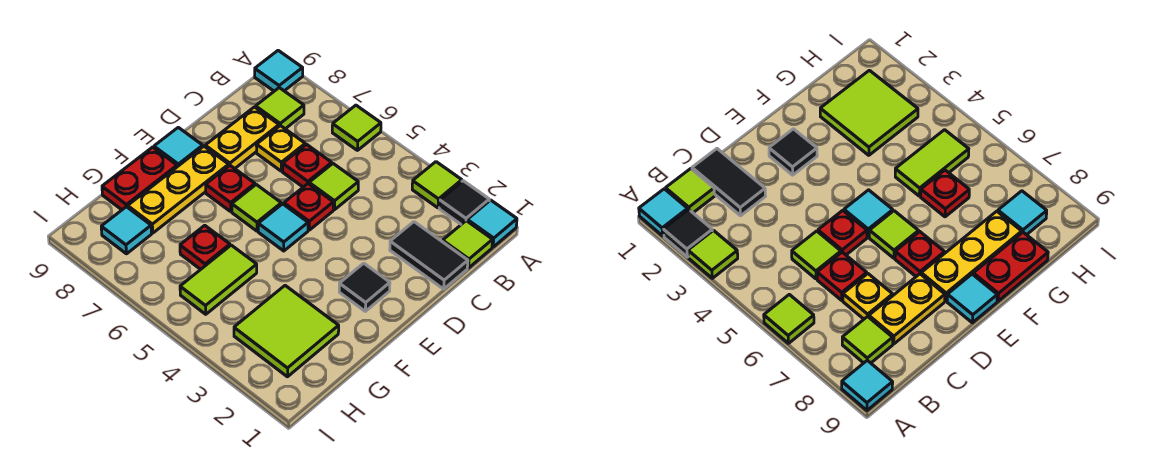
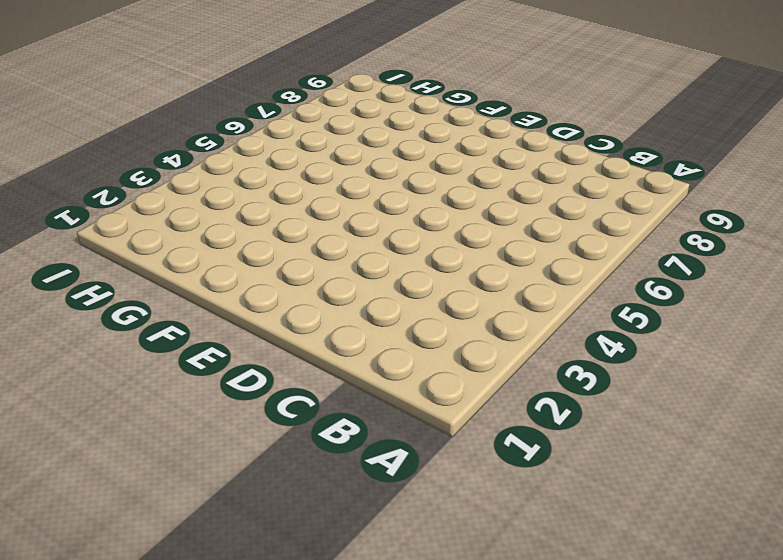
none -> cyan tile A1 level 1
none -> black tile A2 level 1
none -> lime tile A3 level 1

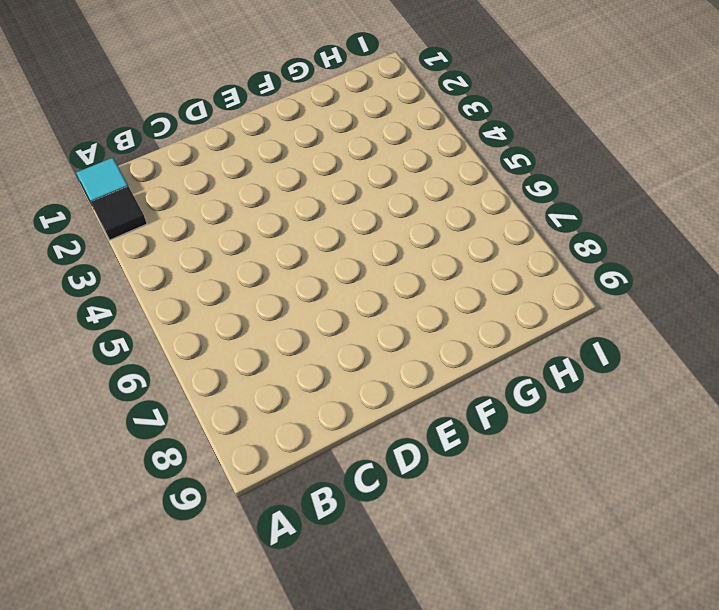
none -> lime tile A3 level 1
none -> lime tile A6 level 1
none -> cyan tile A9 level 1

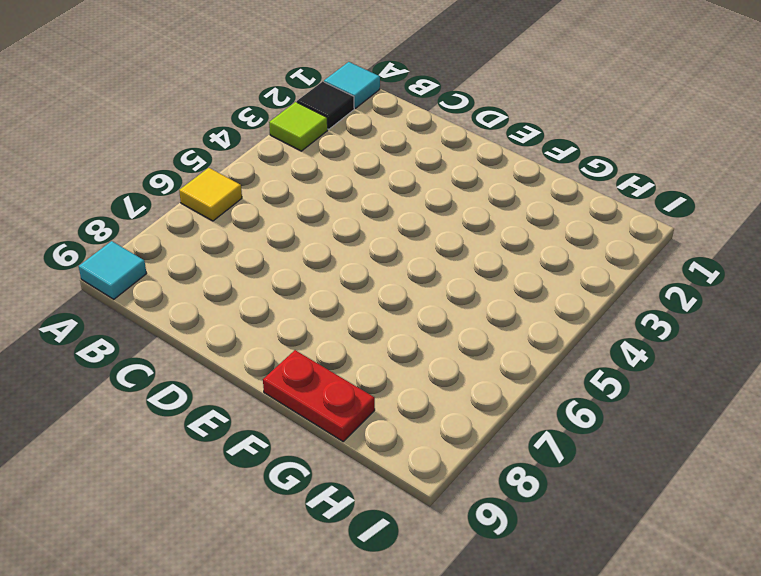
yellow tile A6 level 1 -> lime tile A6 level 1
none -> lime tile B1 level 1
none -> lime tile B8 level 1
none -> black tile C1:C2 level 1

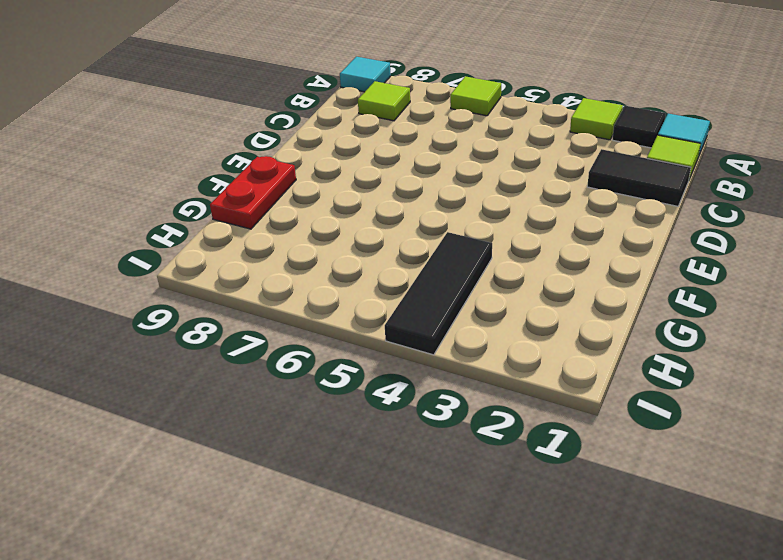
black tile G4:I4 level 1 -> none
none -> lime tile C5 level 1
none -> red plate C6 level 1
none -> yellow plate C7 level 1

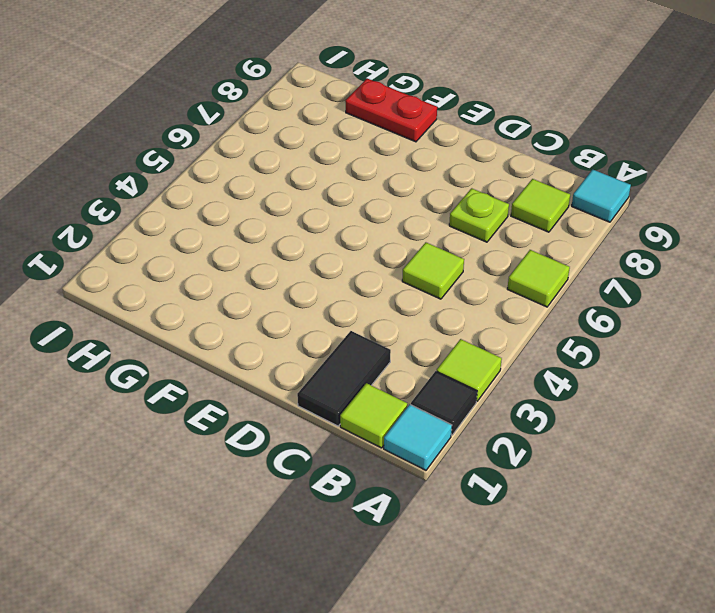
lime plate C7 level 1 -> yellow plate C7 level 1
none -> red plate C6 level 1
none -> yellow plate C8:D8 level 1
none -> red plate D5 level 1

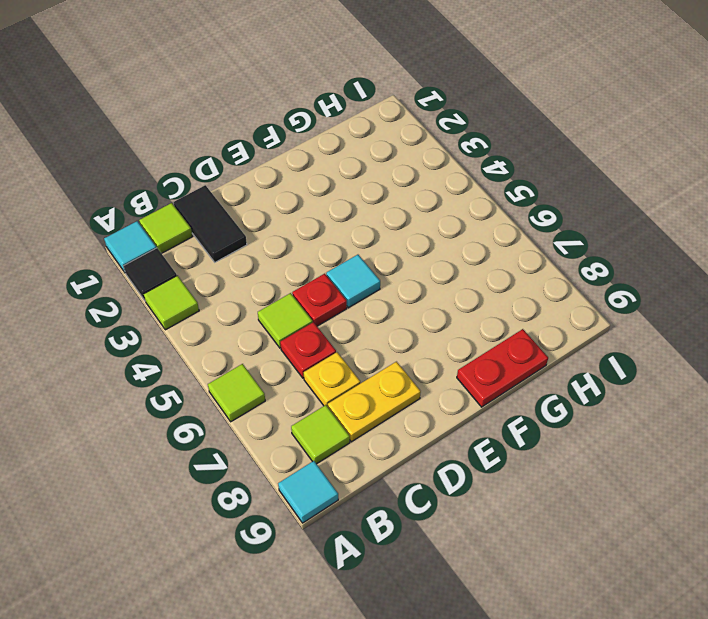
none -> black tile E2 level 1
none -> lime tile E6 level 1
none -> red plate E7 level 1

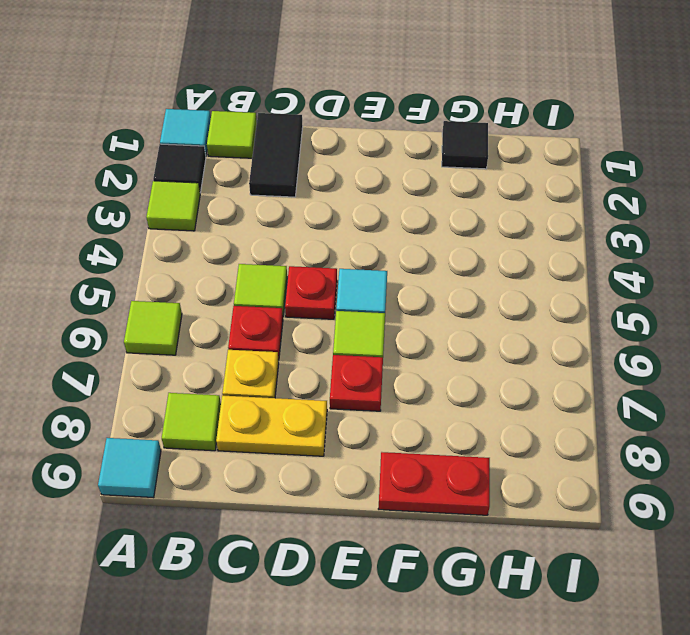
black tile G1 level 1 -> black tile E2 level 1
none -> yellow plate E8:G8 level 1
none -> cyan tile E9 level 1
none -> lime tile G2:H3 level 1

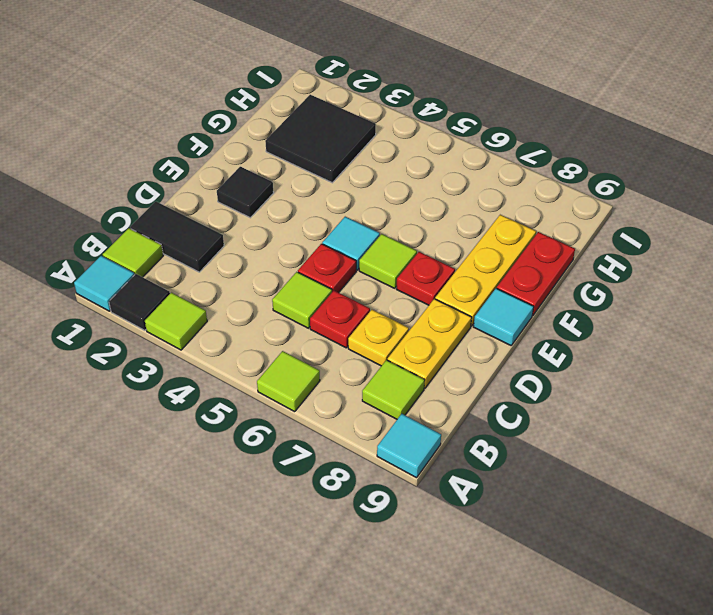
black tile G2:H3 level 1 -> lime tile G2:H3 level 1
none -> lime tile G5:H5 level 1
none -> red plate G6 level 1
none -> cyan tile H8 level 1

